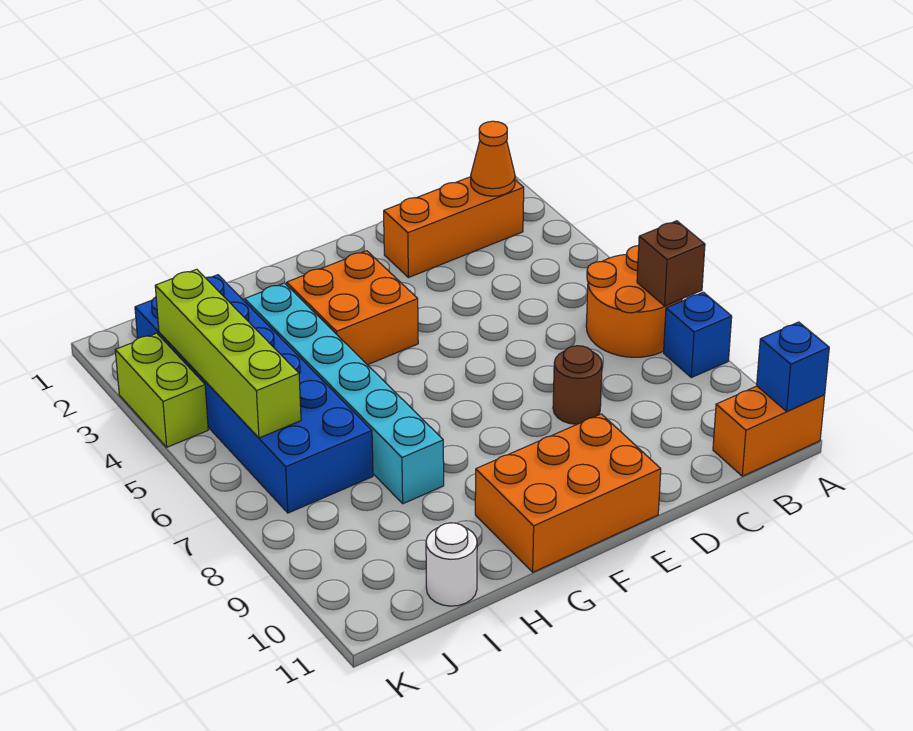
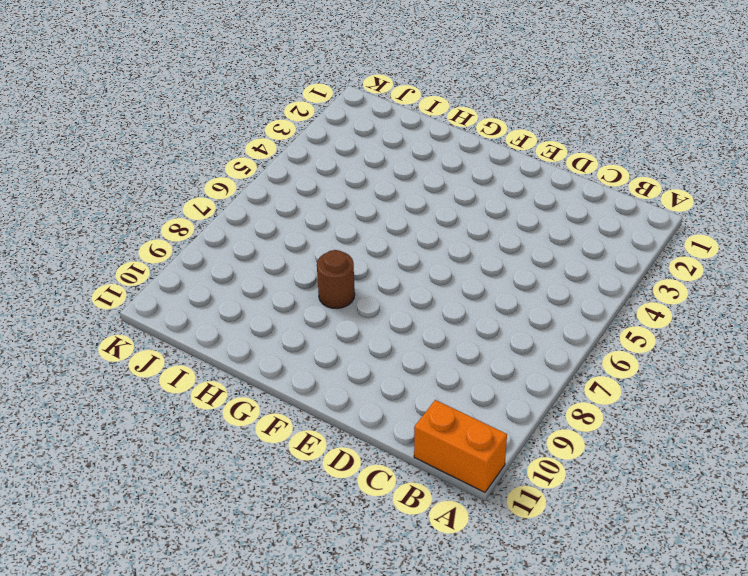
brown round brick G8 level 1 -> brown round brick D8 level 1
none -> orange round brick A6:B7 level 1
none -> blue brick A8 level 1
none -> orange brick B2:D2 level 1

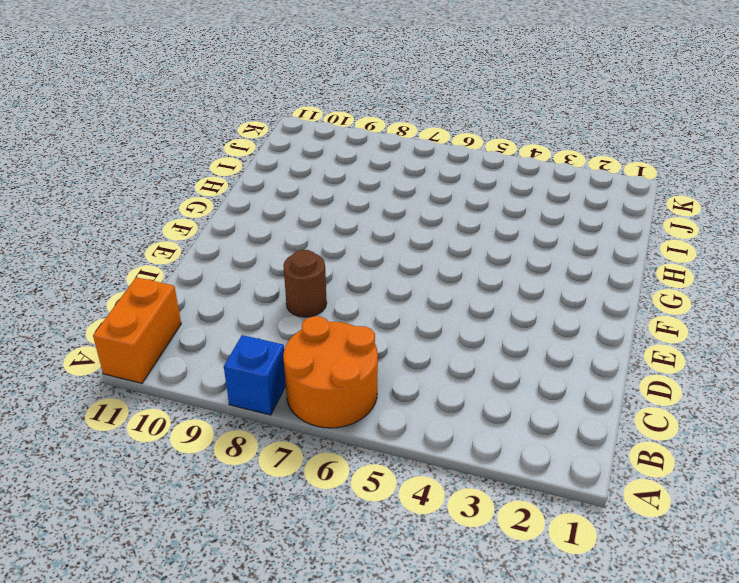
none -> orange brick B2:D2 level 1
none -> orange brick E10:G11 level 1
none -> orange brick F3:G4 level 1

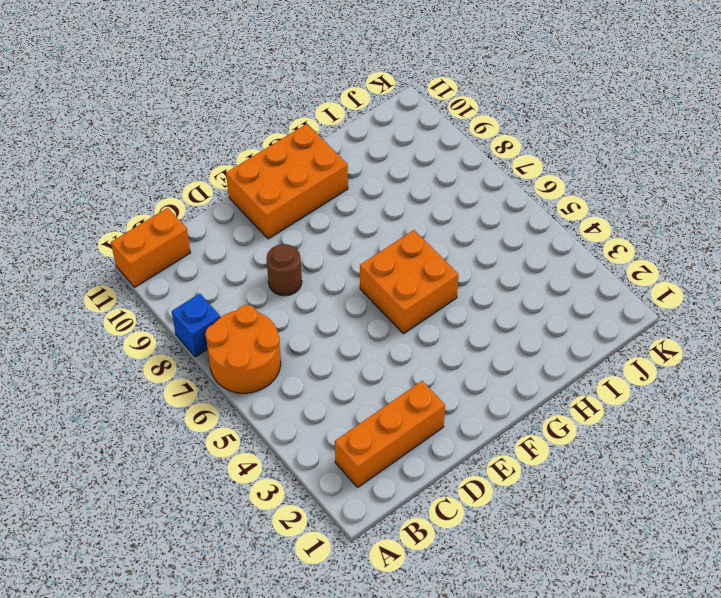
orange brick F5:G6 level 1 -> orange brick F3:G4 level 1
none -> cyan brick H3:H8 level 1
none -> blue brick I2:J7 level 1
none -> white round brick I11 level 1

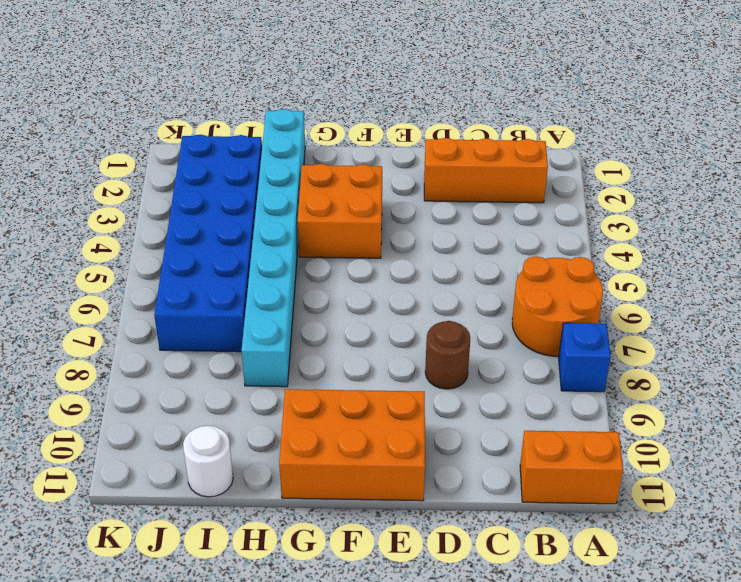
cyan brick H1:H8 level 1 -> cyan brick H3:H8 level 1
none -> lime brick K3:K4 level 1
none -> brown brick A7 level 2
none -> blue brick A11 level 2

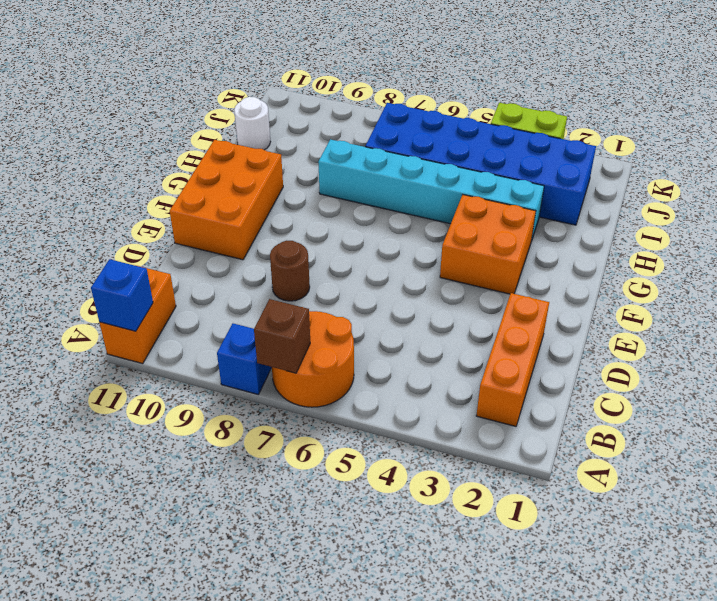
none -> orange cone B2 level 2
none -> lime brick J3:J6 level 2

